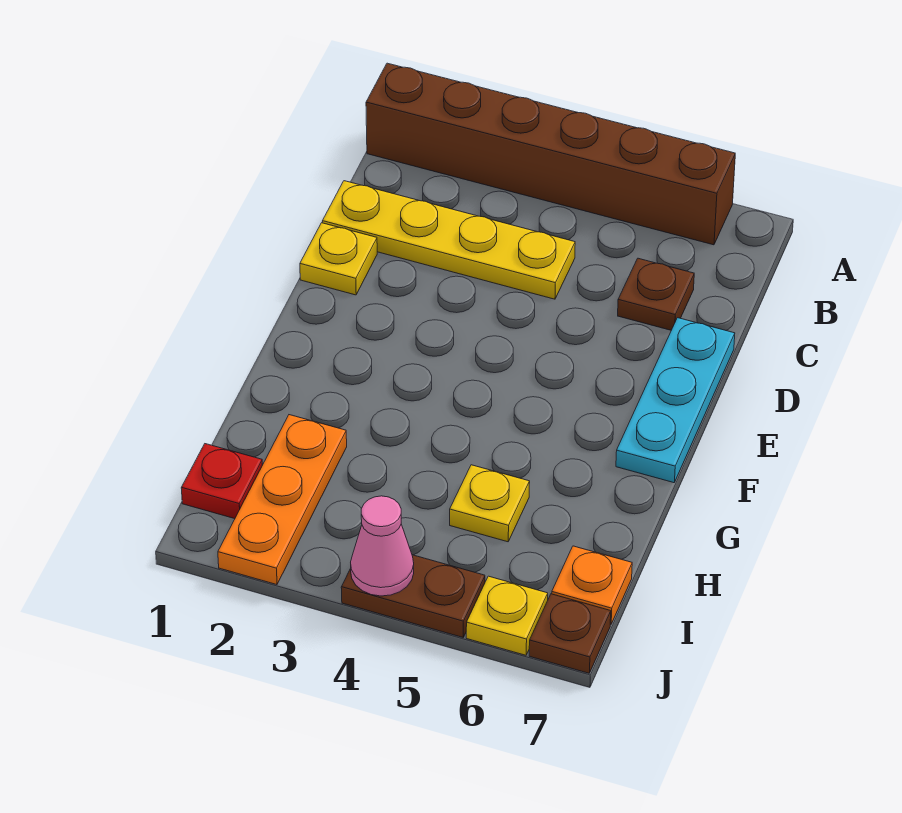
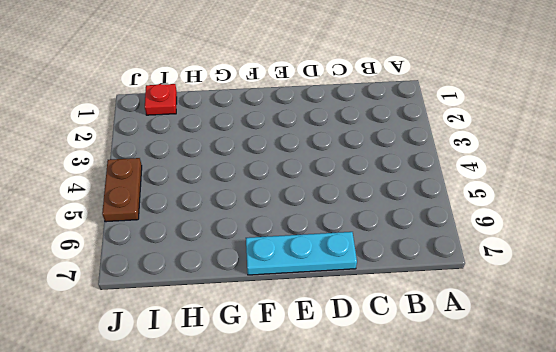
none -> brown brick A1:A6 level 1
none -> yellow plate C1:C4 level 1
none -> brown plate C6 level 1

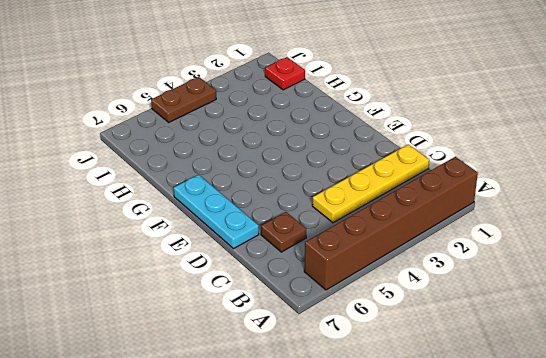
none -> yellow plate D1 level 1
none -> orange plate H2:J2 level 1
none -> yellow plate H5 level 1

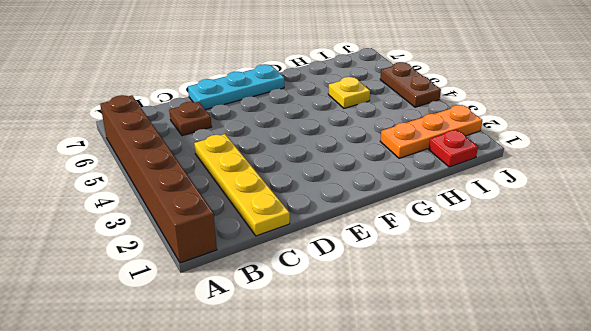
none -> yellow plate D1 level 1
none -> orange plate I7 level 1
none -> yellow plate J6 level 1

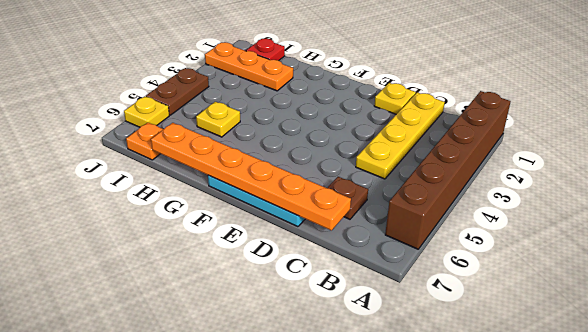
orange plate C7:H7 level 2 -> none
none -> brown plate J7 level 1
none -> pink cone J4 level 2

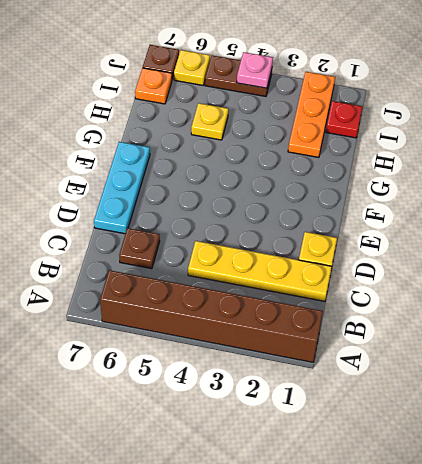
pink plate J4 level 2 -> pink cone J4 level 2

